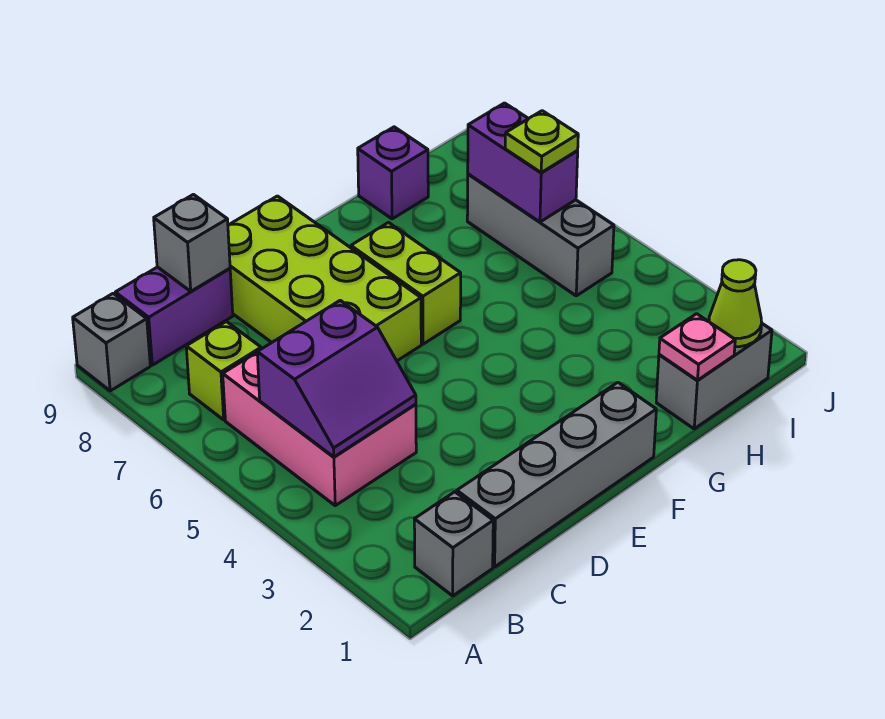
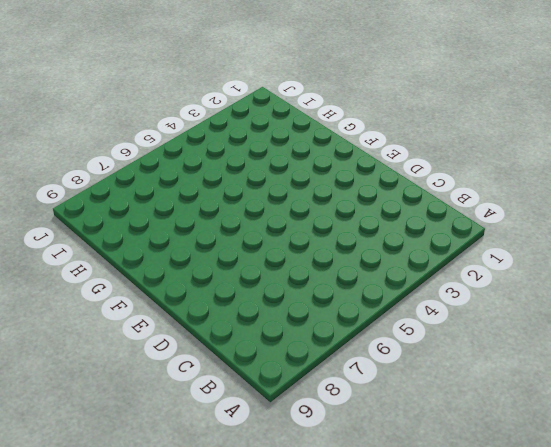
none -> grey brick A9 level 1
none -> grey brick B1 level 1
none -> pink brick B4:C6 level 1

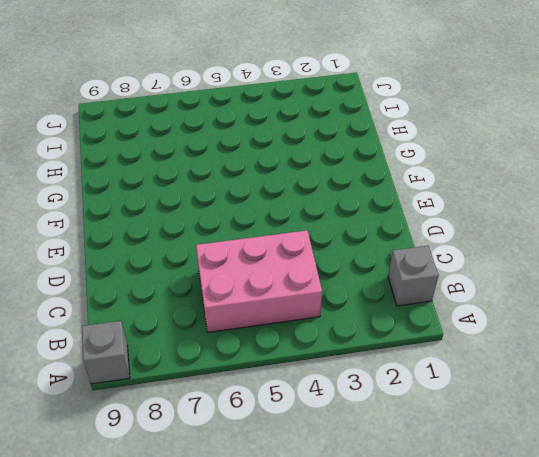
none -> lime brick B7 level 1
none -> purple brick B9:C9 level 1
none -> grey brick C1:F1 level 1

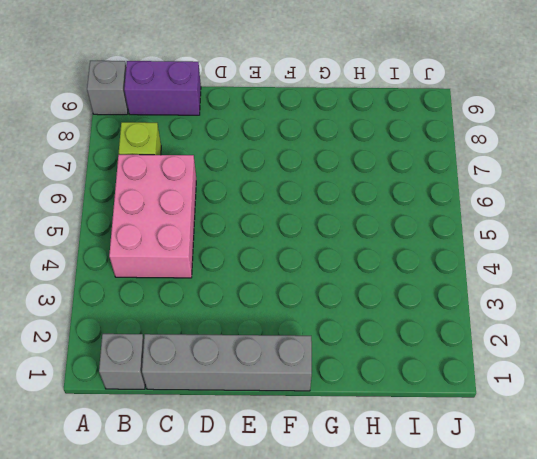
none -> lime brick D6:E9 level 1
none -> lime brick F6:F7 level 1
none -> grey brick H1:I1 level 1

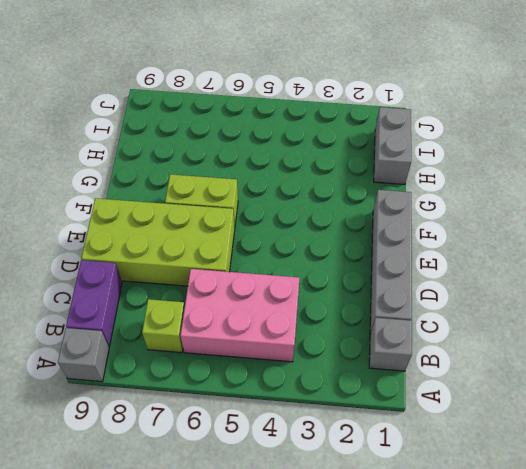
none -> purple brick H9 level 1
none -> grey brick I5:I7 level 1
none -> purple slope B4:C5 level 2 top 5

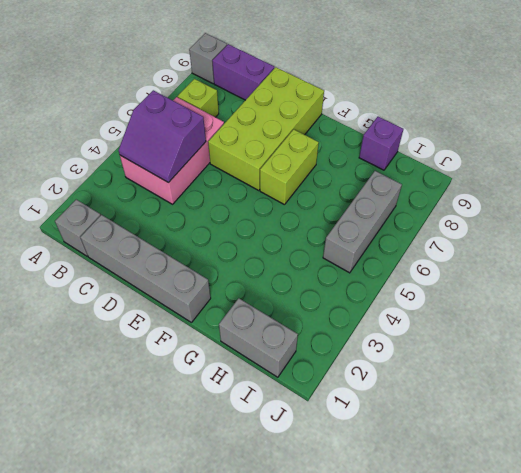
none -> grey brick C9 level 2
none -> pink plate H1 level 2
none -> lime cone I1 level 2

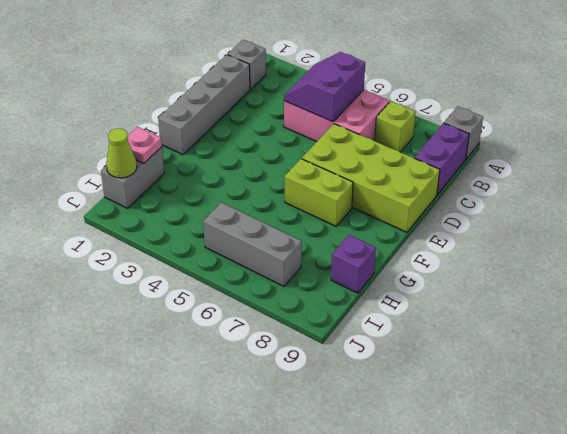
none -> grey brick C9 level 2
none -> purple brick I6:I7 level 2
none -> lime plate I6 level 3

